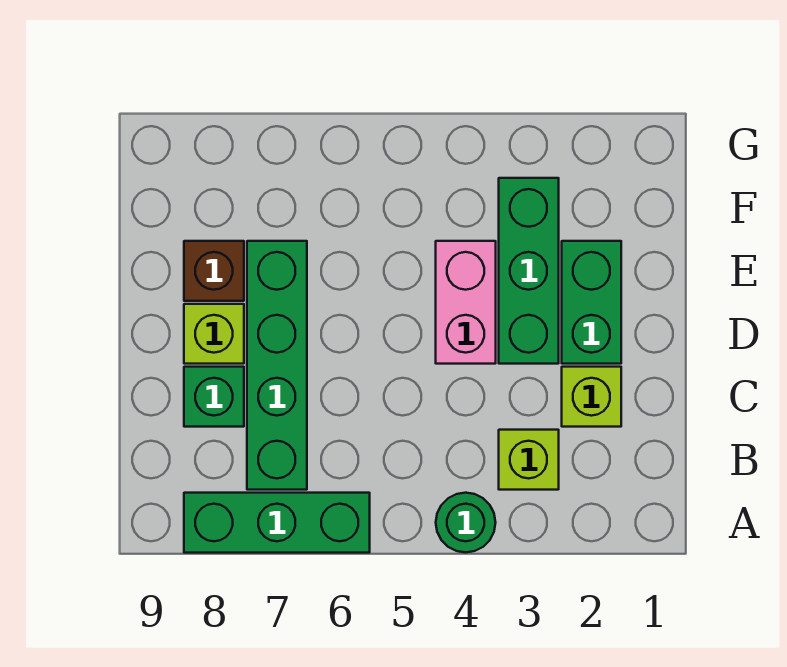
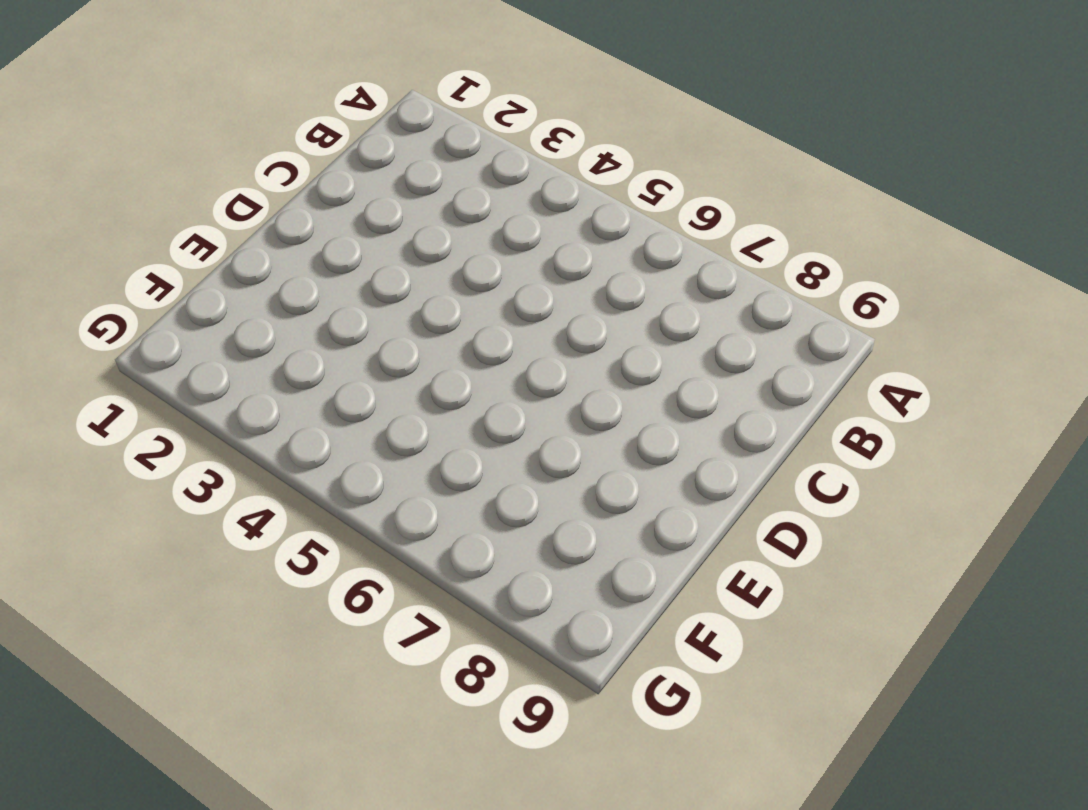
none -> green round brick A4 level 1
none -> green brick A6:A8 level 1

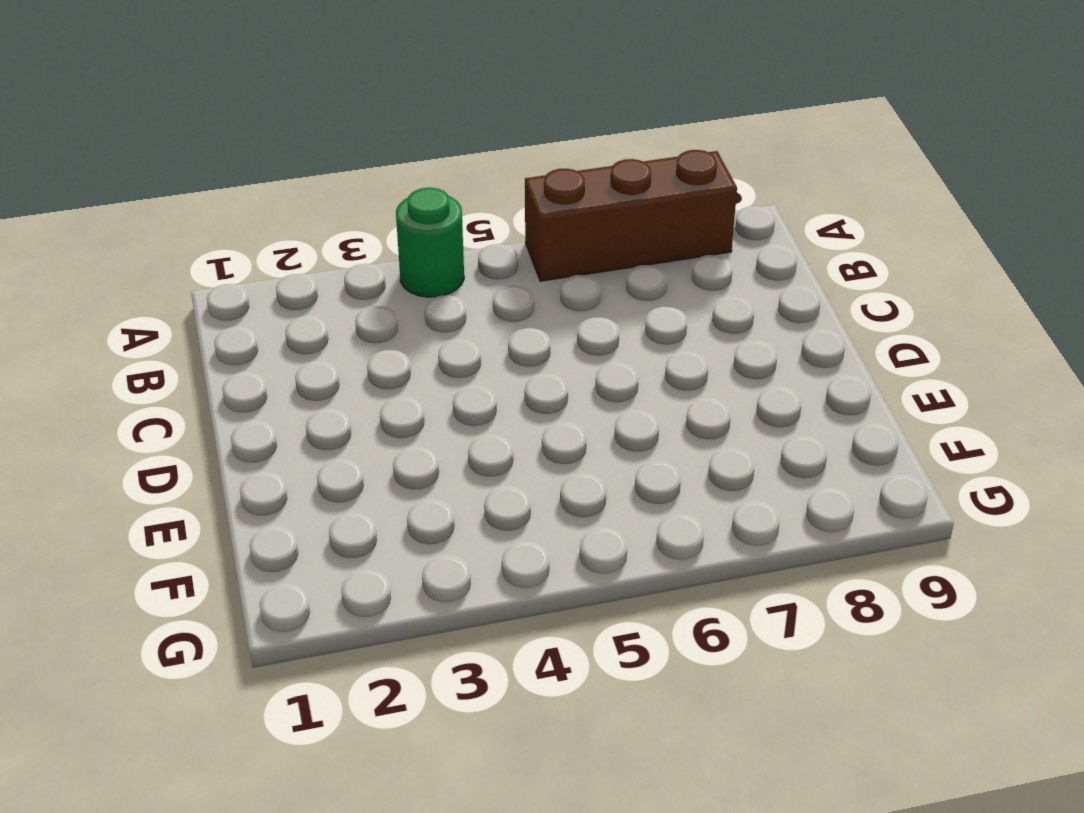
brown brick A6:A8 level 1 -> green brick A6:A8 level 1
none -> lime brick B3 level 1
none -> green brick B7:E7 level 1

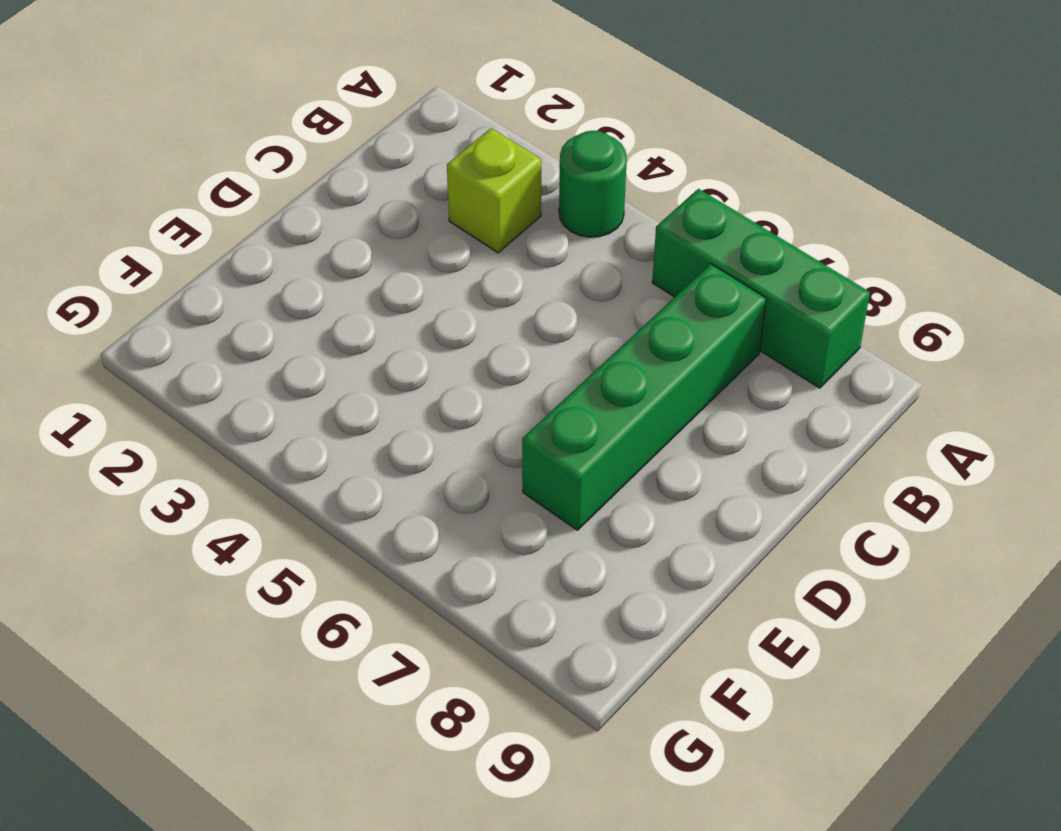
none -> lime brick C2 level 1
none -> green brick C8 level 1

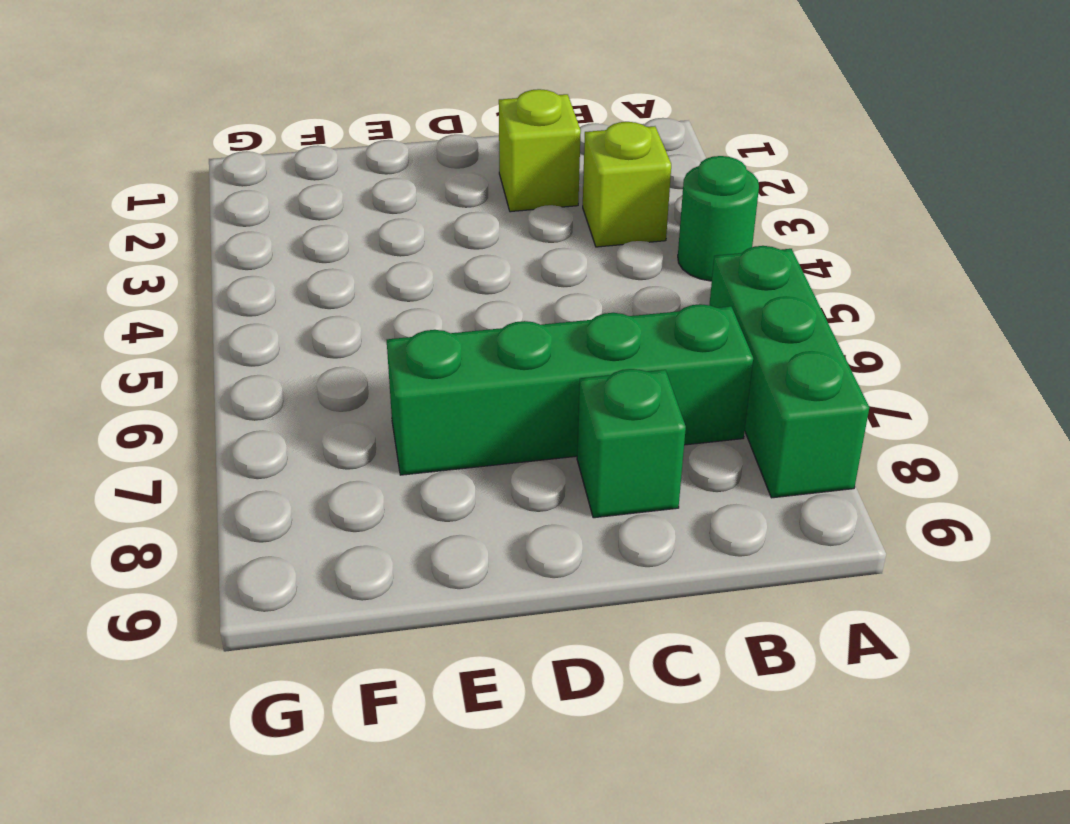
none -> green brick D2:E2 level 1
none -> green brick D3:F3 level 1

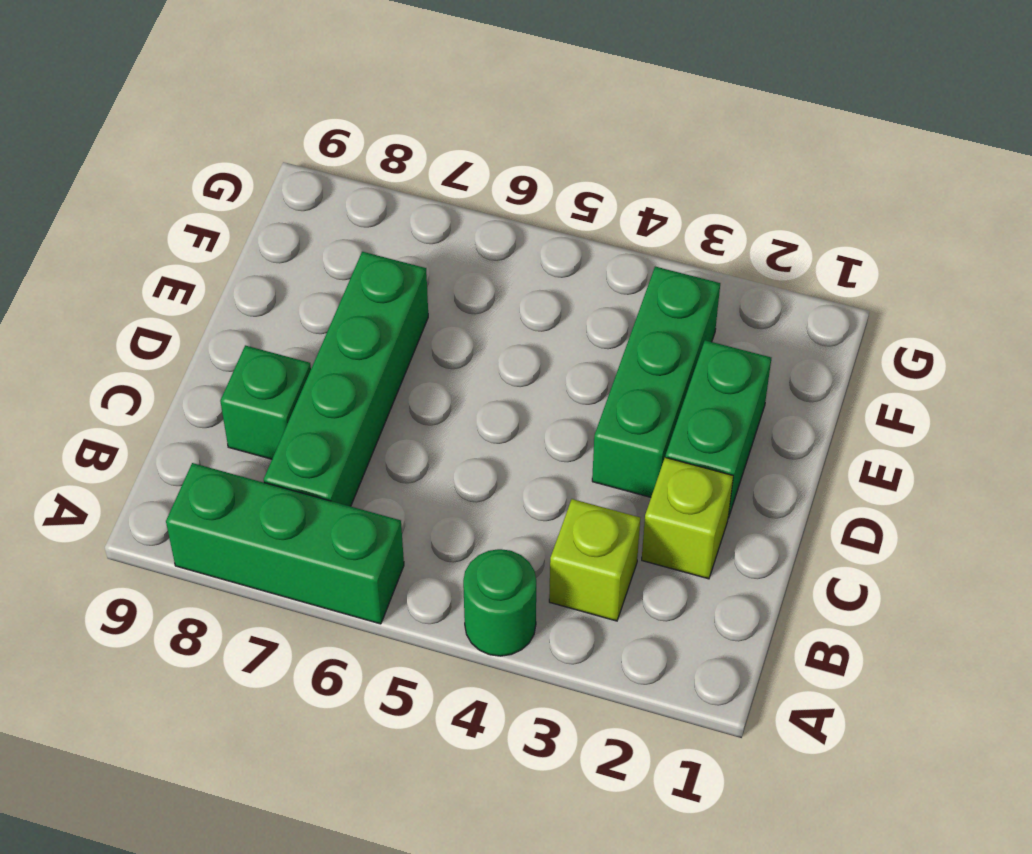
none -> pink brick D4:E4 level 1
none -> lime brick D8 level 1

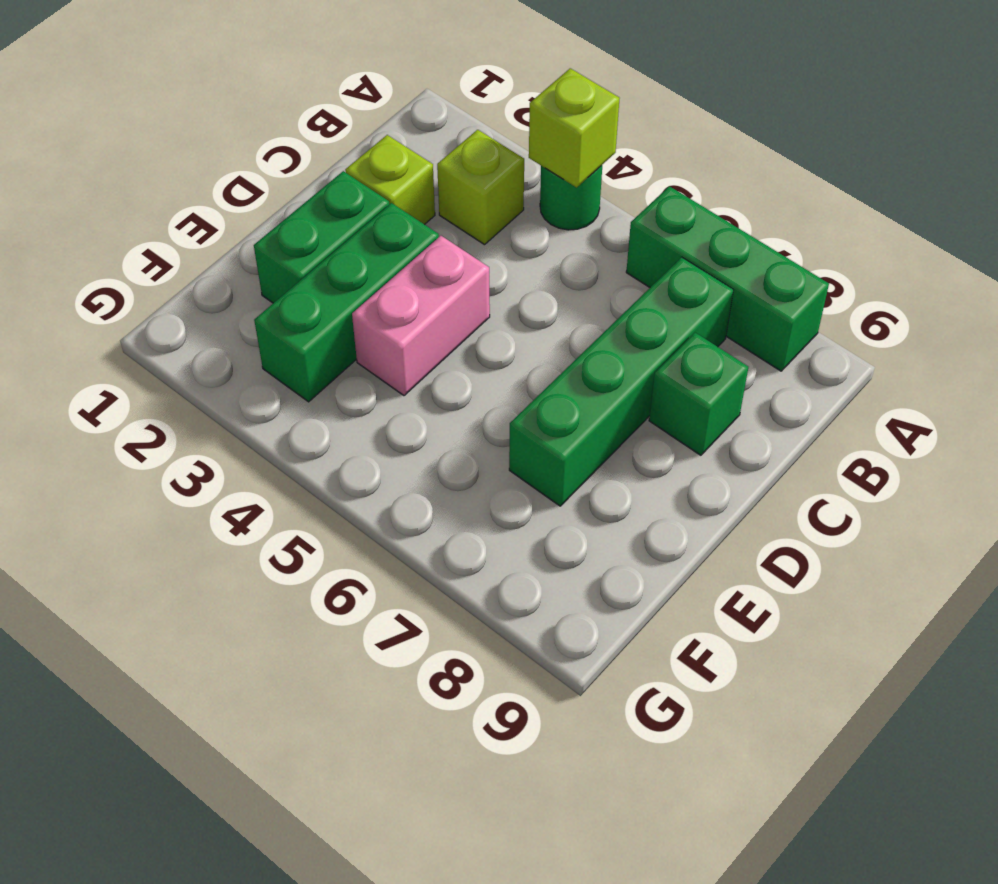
lime brick A4 level 2 -> lime brick D8 level 1
none -> brown brick E8 level 1

